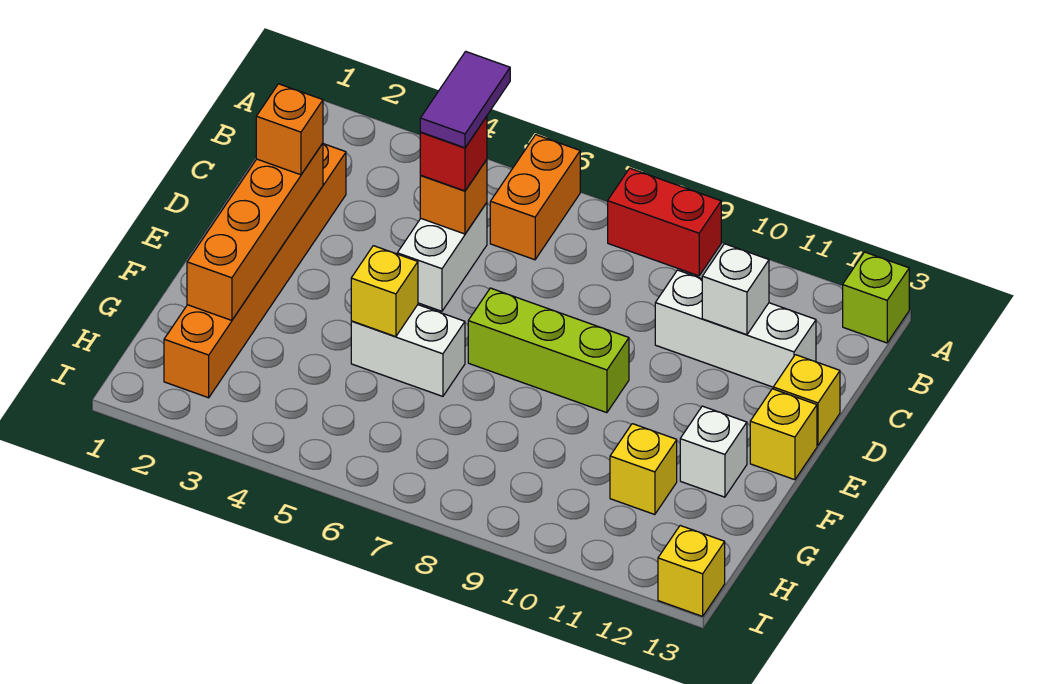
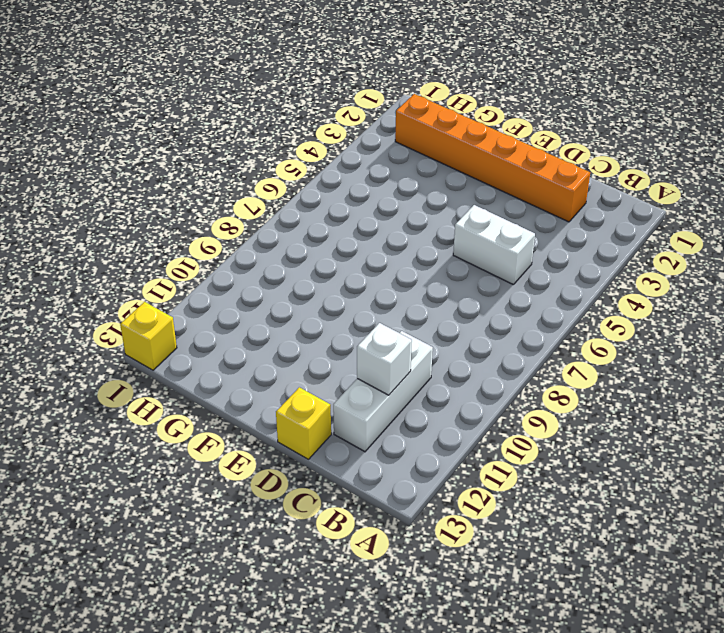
none -> orange brick A6:B6 level 1
none -> red brick A8:A9 level 1
none -> lime brick A13 level 1

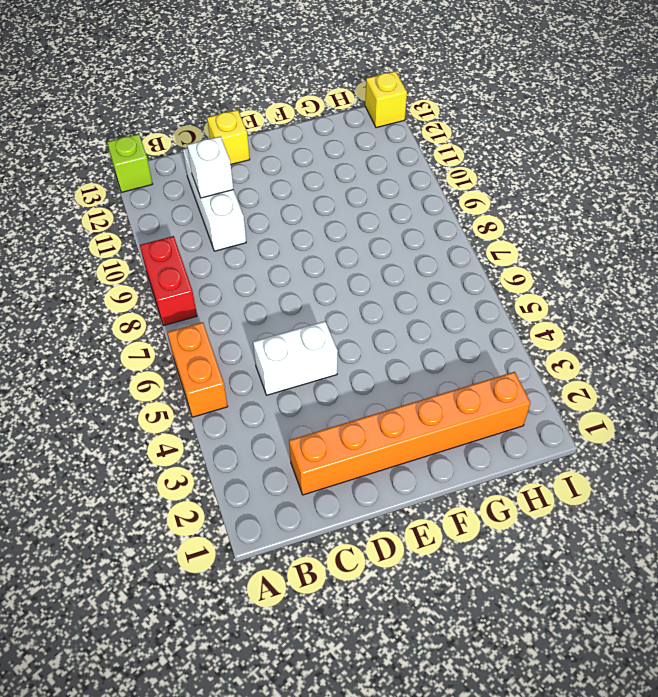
orange brick A5:A6 level 1 -> orange brick A6:B6 level 1
none -> lime brick E7:E9 level 1
none -> yellow brick E13 level 1
none -> white brick F5:F6 level 1

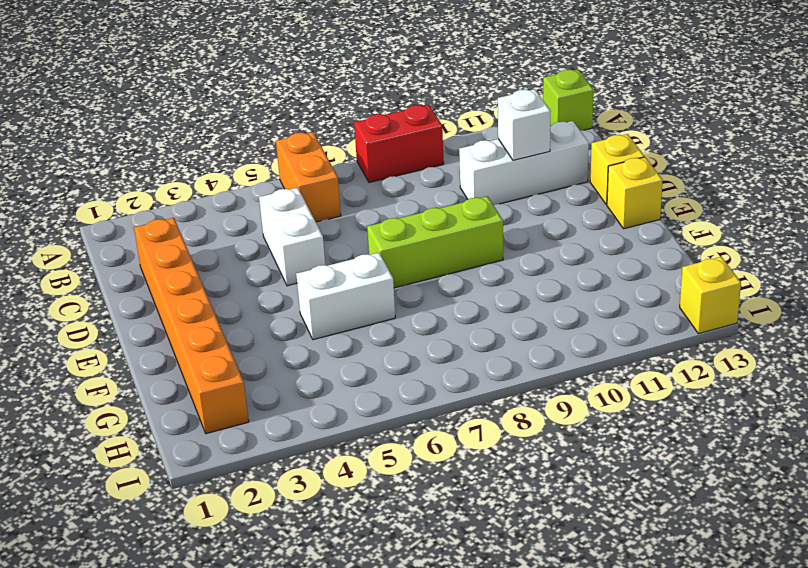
none -> white brick F12 level 1
none -> yellow brick G11 level 1
none -> orange brick C5 level 2

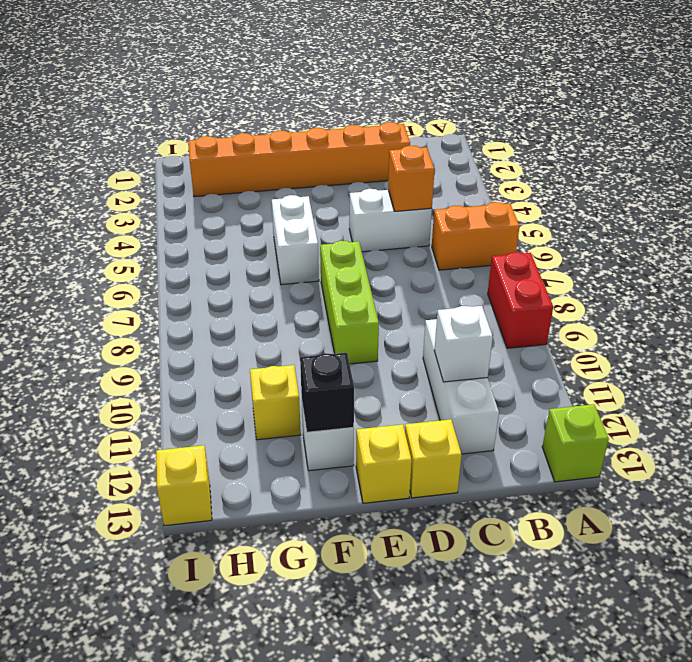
black brick F12 level 2 -> none
none -> orange brick D2:G2 level 2
none -> yellow brick F5 level 2
none -> red brick C5 level 3

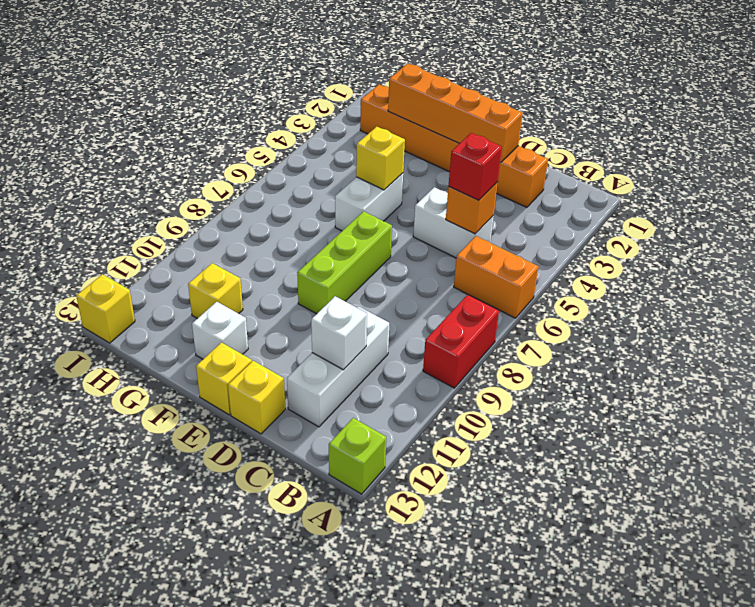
none -> orange brick D2 level 3
none -> purple tile B5:C5 level 4

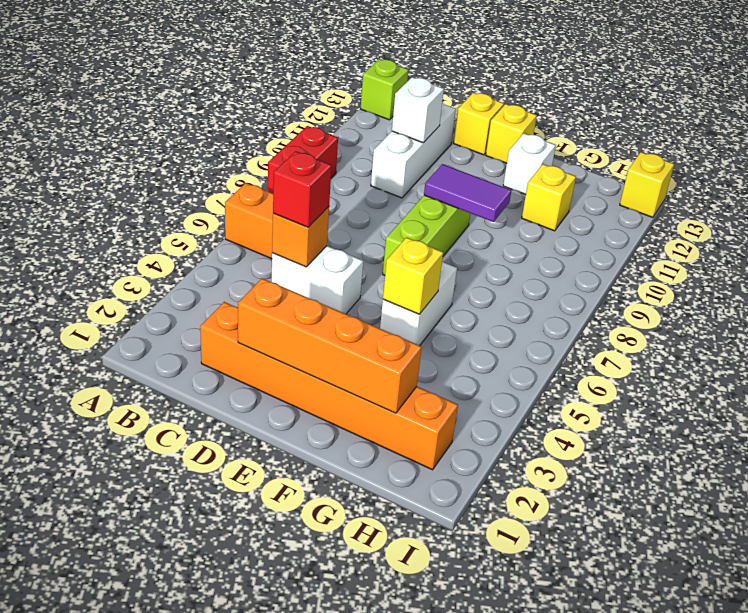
purple tile E9:F9 level 2 -> purple tile B5:C5 level 4
none -> orange brick D2 level 3

